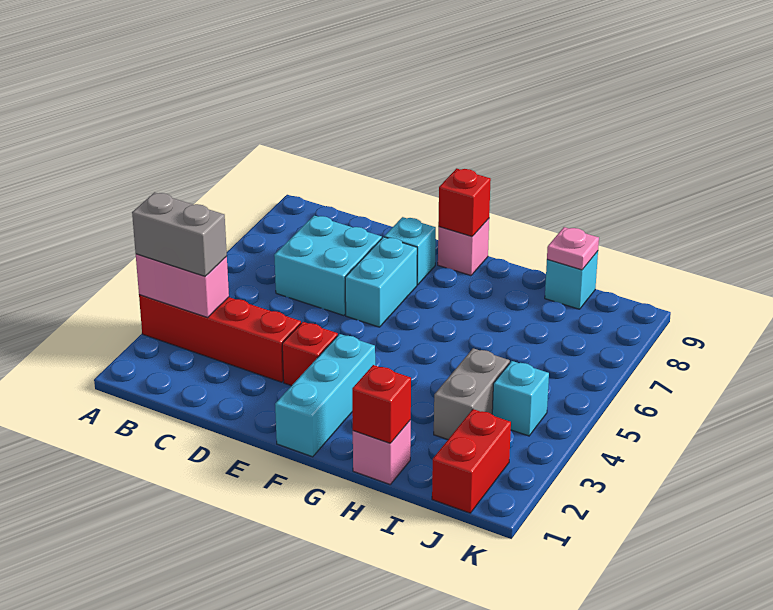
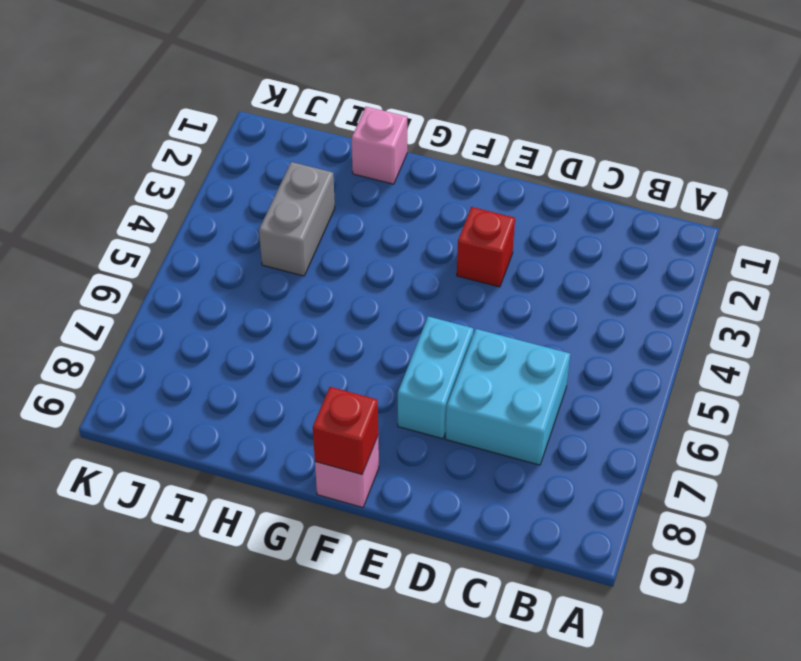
none -> red brick A3:D3 level 1
none -> cyan brick E8 level 1
none -> cyan brick F1:F3 level 1

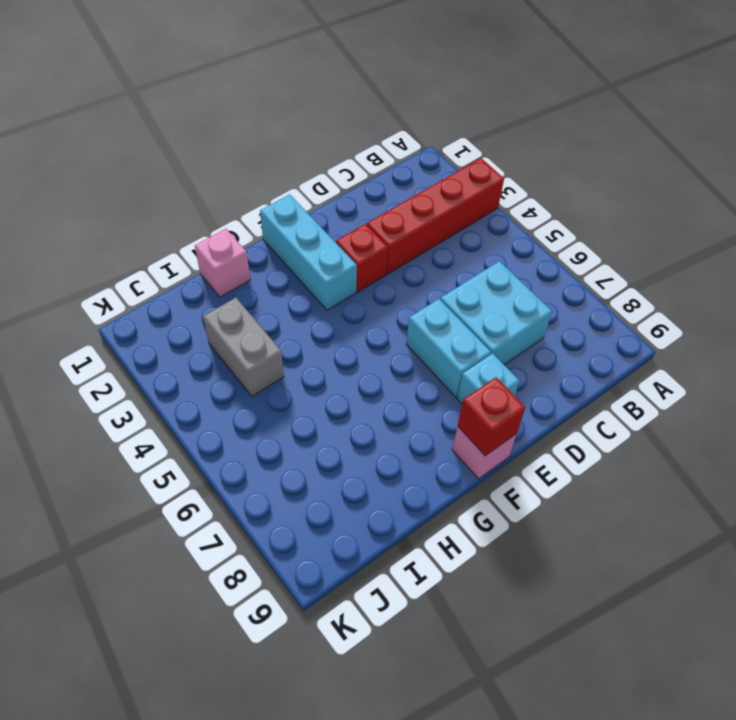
none -> cyan brick I9 level 1
none -> red brick J1:J2 level 1
none -> cyan brick J4 level 1

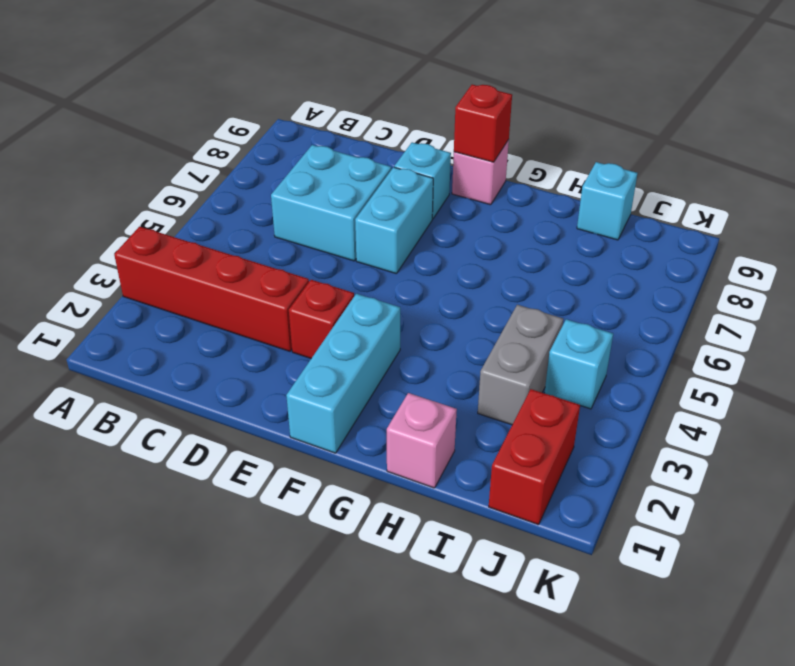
none -> pink brick A3:B3 level 2
none -> red brick H1 level 2
none -> pink plate I9 level 2

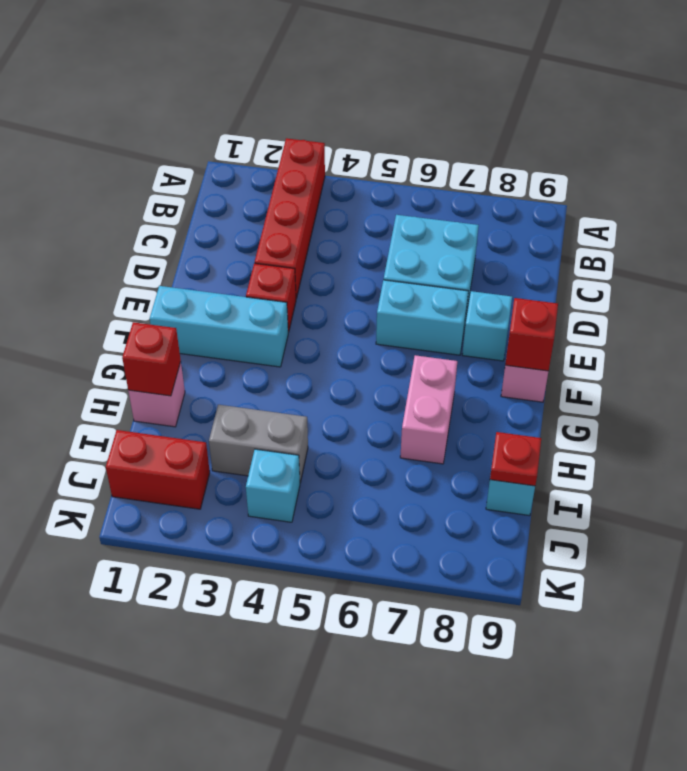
pink brick G7:H7 level 1 -> pink brick A3:B3 level 2
red plate I9 level 2 -> pink plate I9 level 2
none -> grey brick A3:B3 level 3

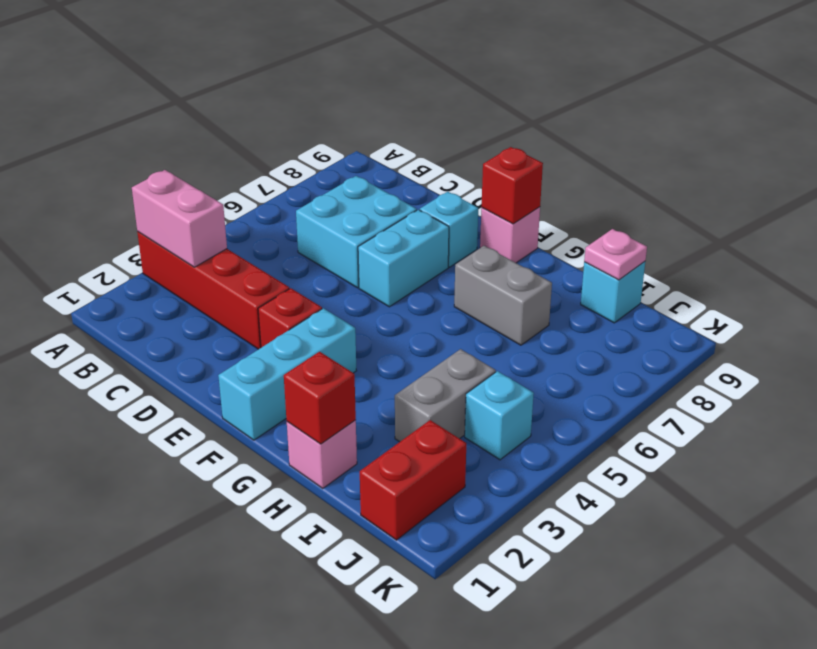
grey brick G7:H7 level 1 -> grey brick A3:B3 level 3

